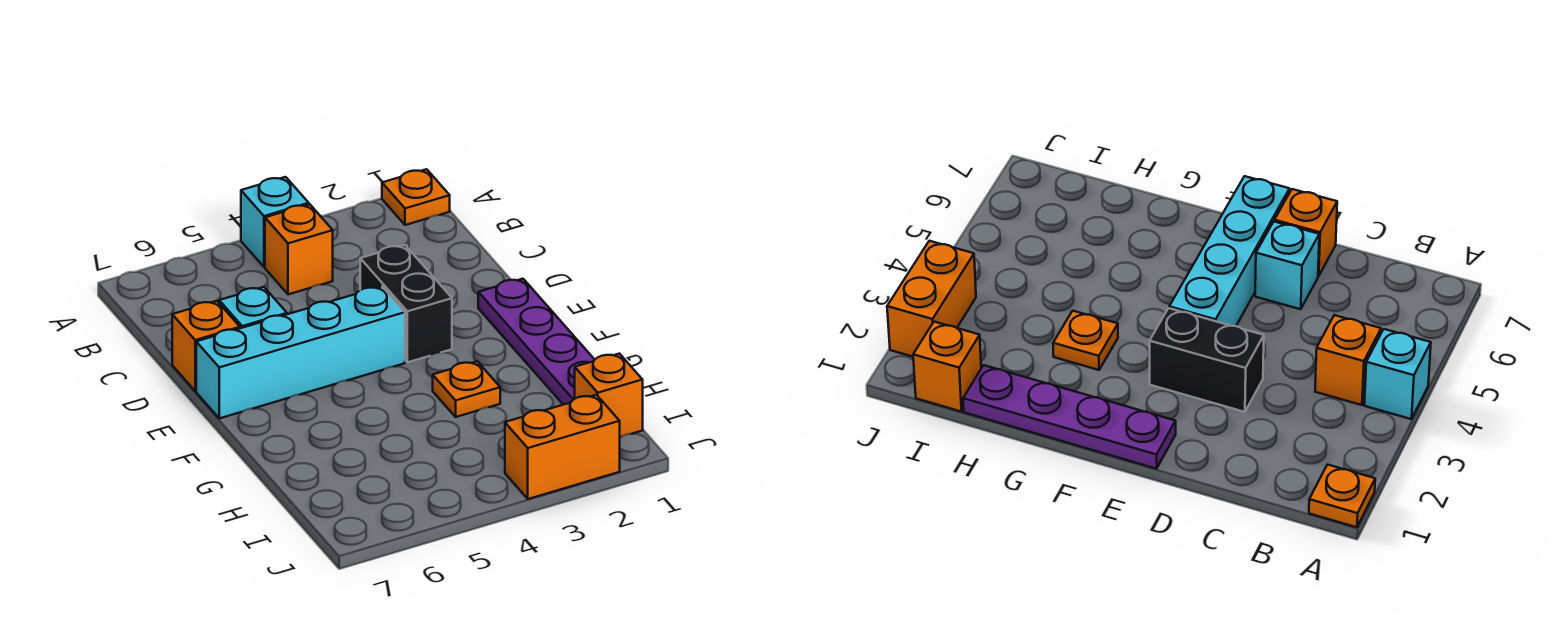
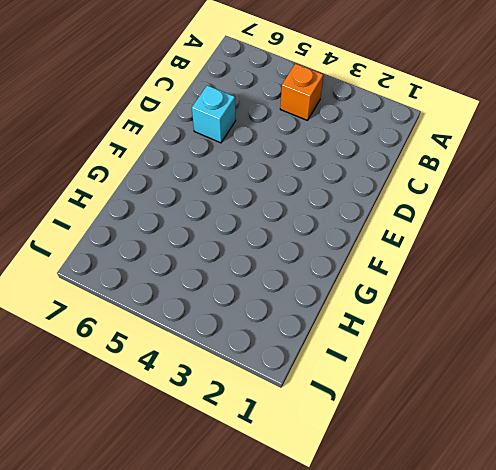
none -> orange plate A1 level 1
none -> cyan brick A4 level 1

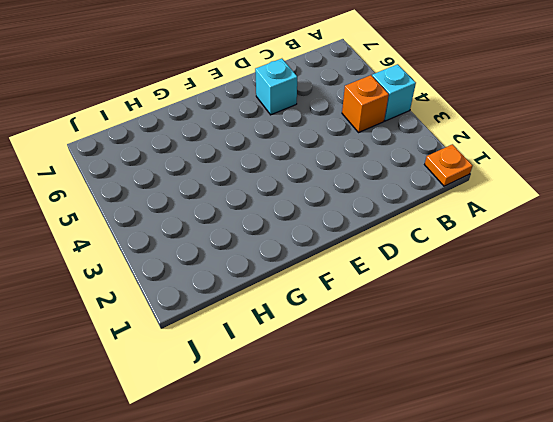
none -> black brick D3:E3 level 1
none -> orange brick D7 level 1

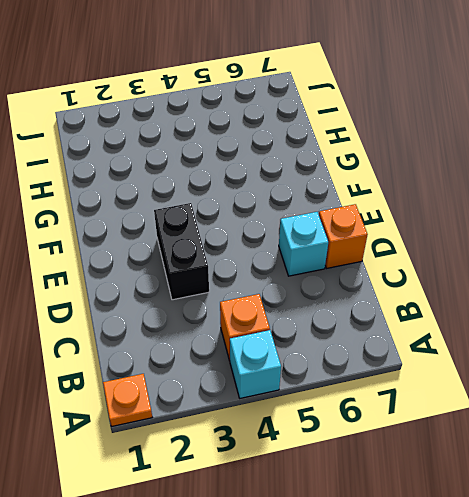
none -> purple plate E1:H1 level 1
none -> cyan brick E4:E7 level 1

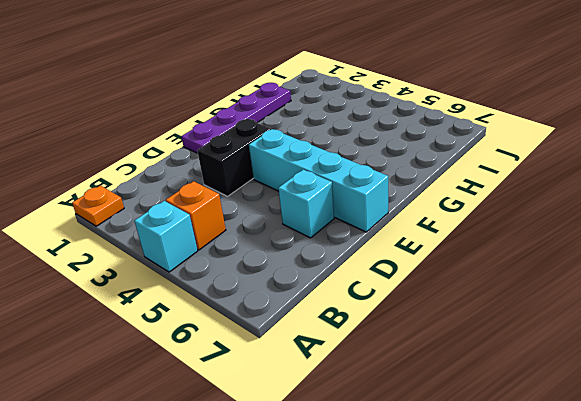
none -> orange brick D7 level 1
none -> orange plate G3 level 1

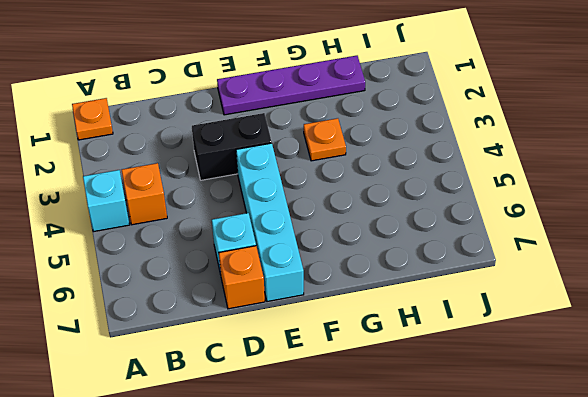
none -> orange brick I1 level 1
none -> orange brick J2:J3 level 1

